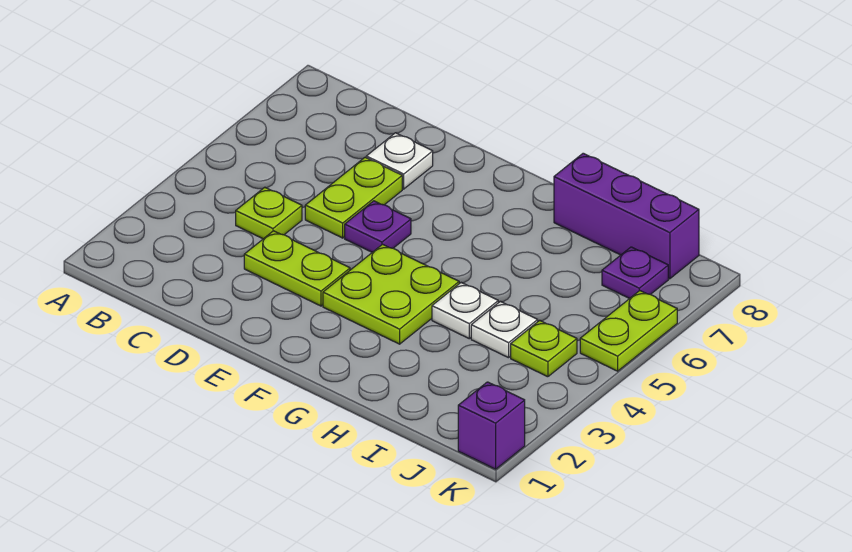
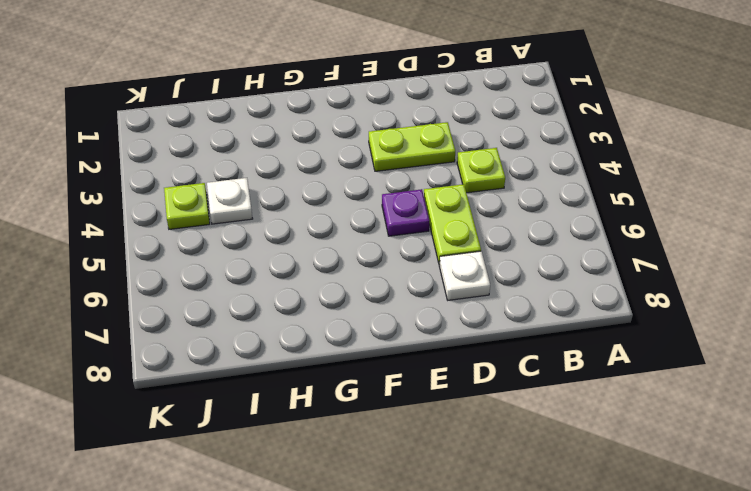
none -> lime plate F3:G4 level 1
none -> white plate H4 level 1
none -> purple brick H8:J8 level 1

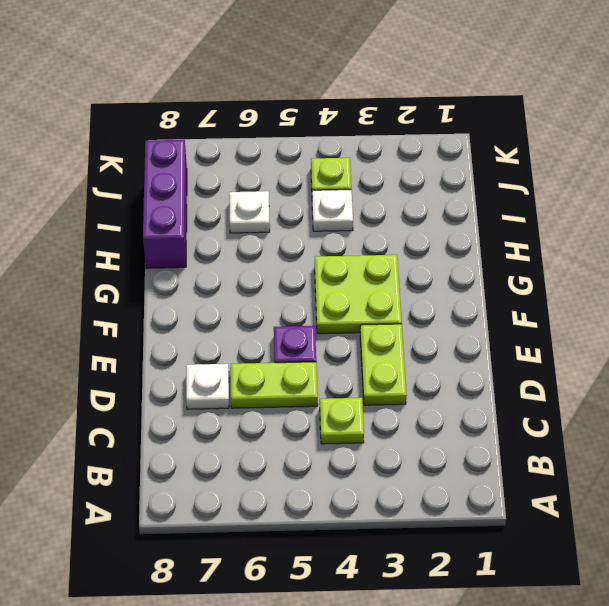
white plate I6 level 1 -> white plate H4 level 1
none -> purple plate J7 level 1
none -> purple brick K1 level 1
none -> lime plate K5:K6 level 1

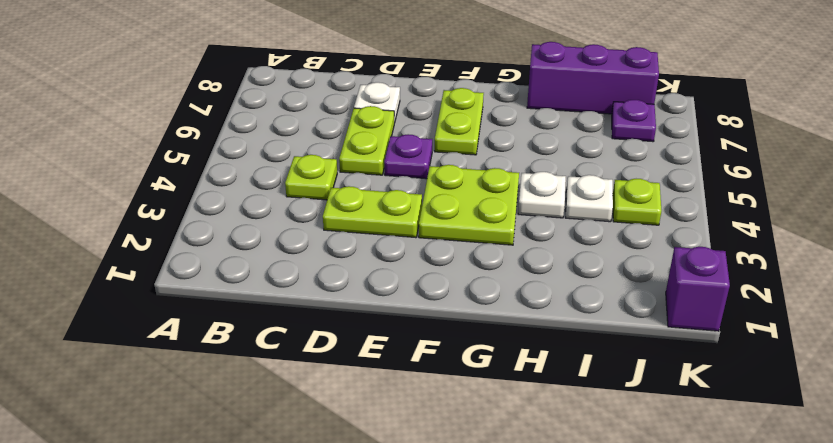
lime plate F6:F7 level 1 -> lime plate K5:K6 level 1

